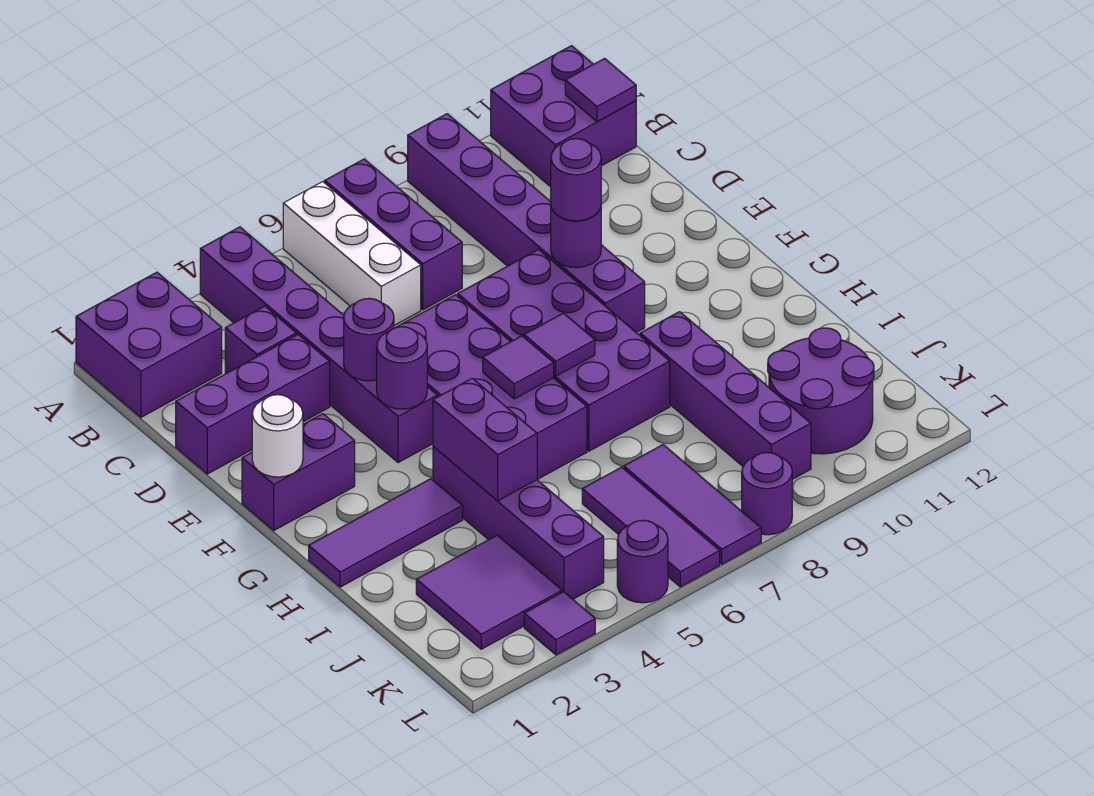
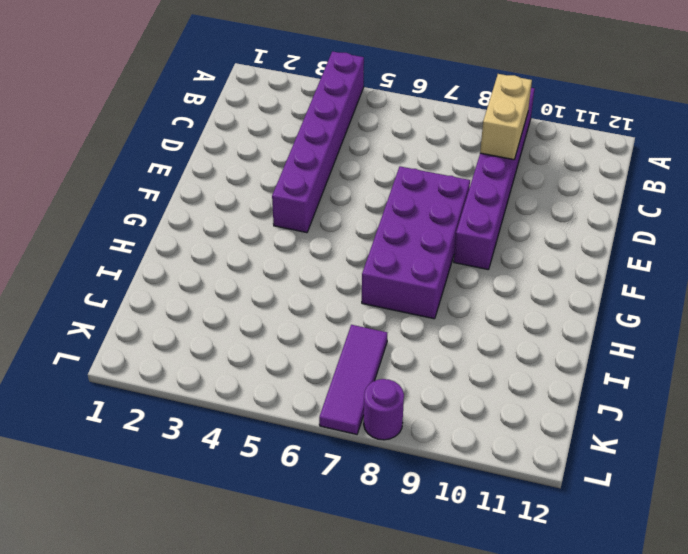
tan brick B9:C9 level 2 -> none
none -> purple brick A1:B2 level 1
none -> white brick A6:C6 level 1
none -> purple brick A7:C7 level 1
none -> purple brick A11:B12 level 1

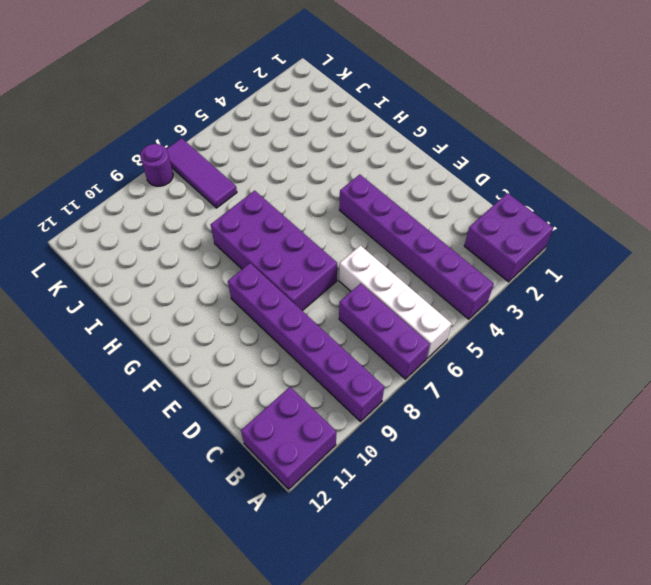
white brick A6:D6 level 1 -> white brick A6:C6 level 1
none -> purple brick C3 level 1
none -> purple brick D1:D3 level 1
none -> purple brick E5:H6 level 1
none -> purple brick F1:F2 level 1

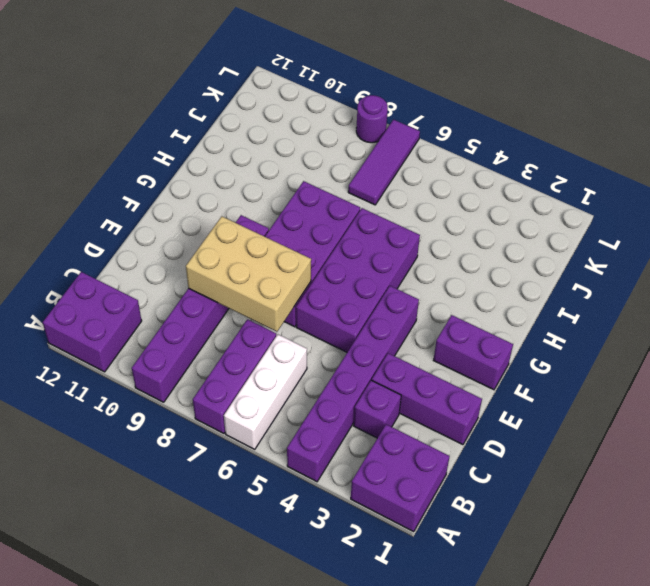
tan brick D7:E9 level 2 -> purple round brick E9 level 2
none -> purple tile H1:H3 level 1
none -> purple brick H4:K4 level 1
none -> purple brick H9:K9 level 1
none -> purple tile J2:K3 level 1

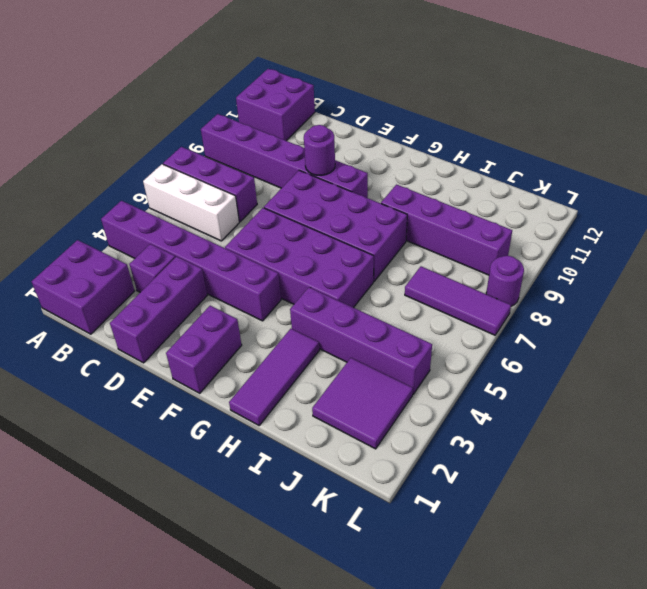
none -> purple tile J6:L6 level 1
none -> purple round brick J10:K11 level 1
none -> purple tile L3 level 1
none -> purple round brick L5 level 1

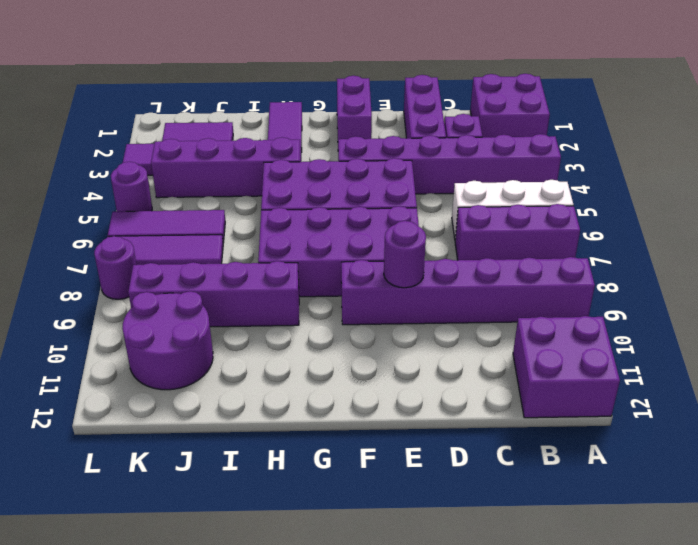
none -> purple tile B12 level 2
none -> purple round brick E4 level 2
none -> white round brick F1 level 2
none -> purple round brick F4 level 2

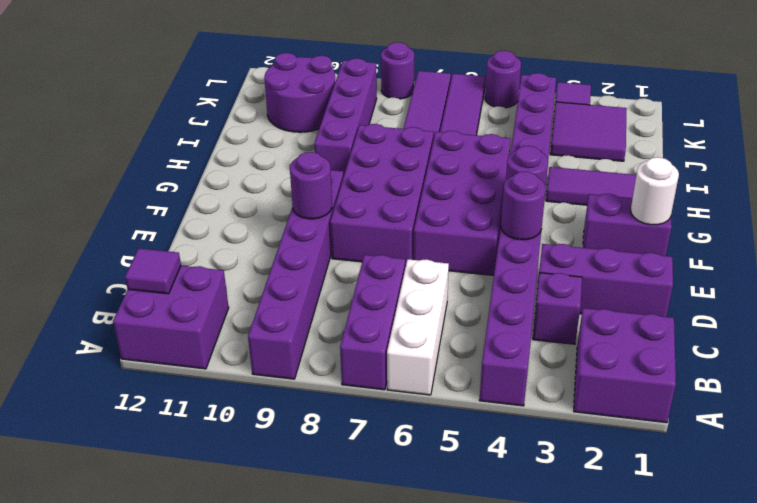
none -> purple tile G6 level 2
none -> purple tile G7 level 2
none -> purple brick H4:I4 level 2
none -> purple round brick E9 level 3

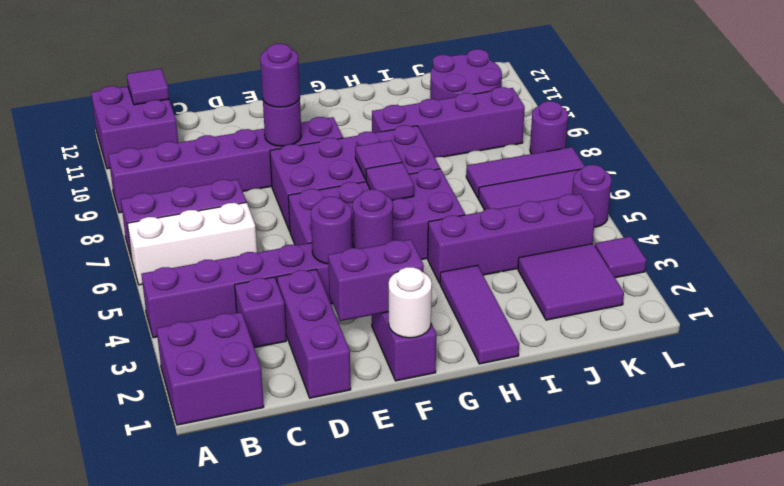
purple brick E2:F2 level 2 -> purple brick H4:I4 level 2

